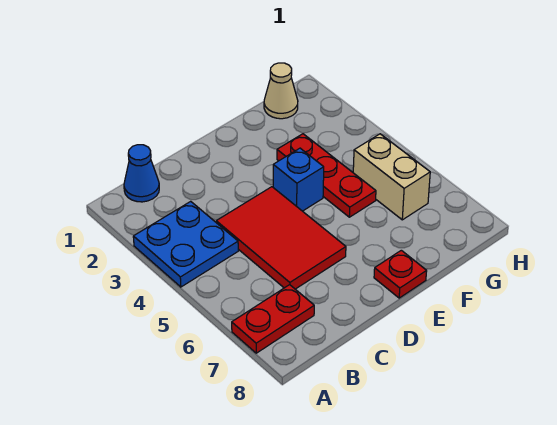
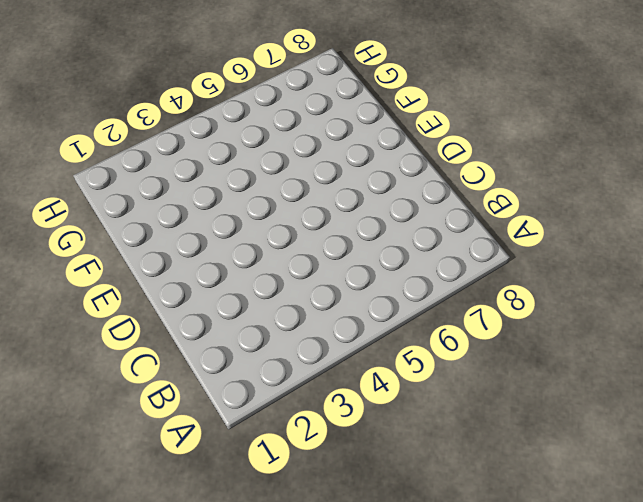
none -> blue plate A3:B4 level 1
none -> red plate A7:B7 level 1

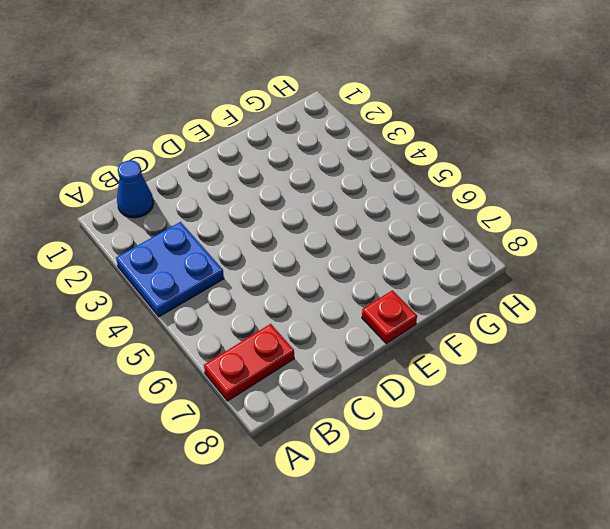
none -> red tile C4:D6 level 1
none -> blue brick E4 level 1

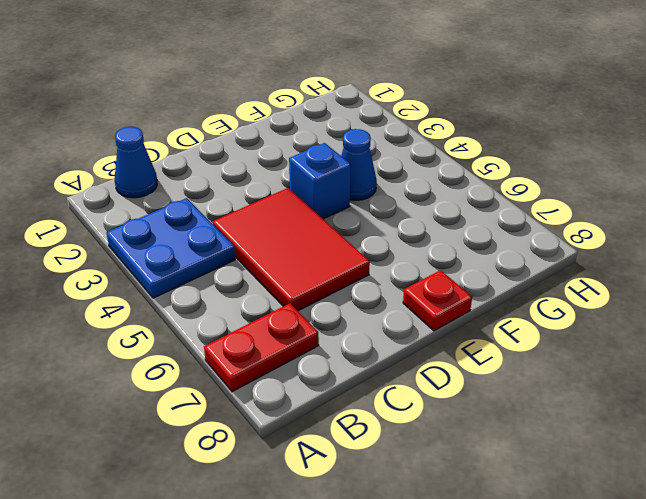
blue cone F4 level 1 -> red plate F3:F5 level 1
none -> tan cone G1 level 1
none -> tan brick G5:G6 level 1

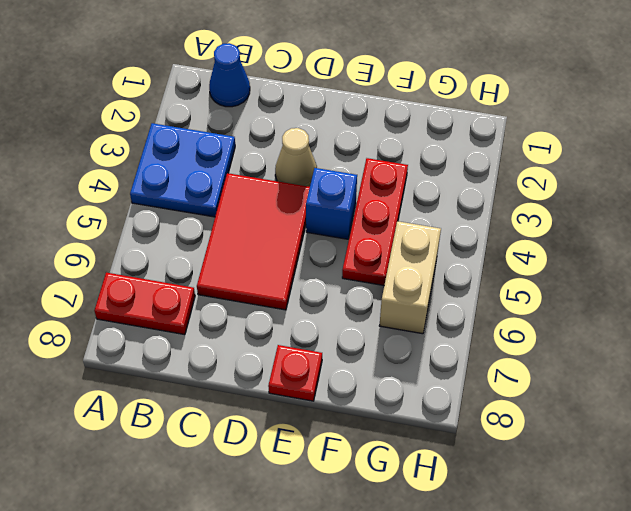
tan cone D3 level 1 -> tan cone G1 level 1

